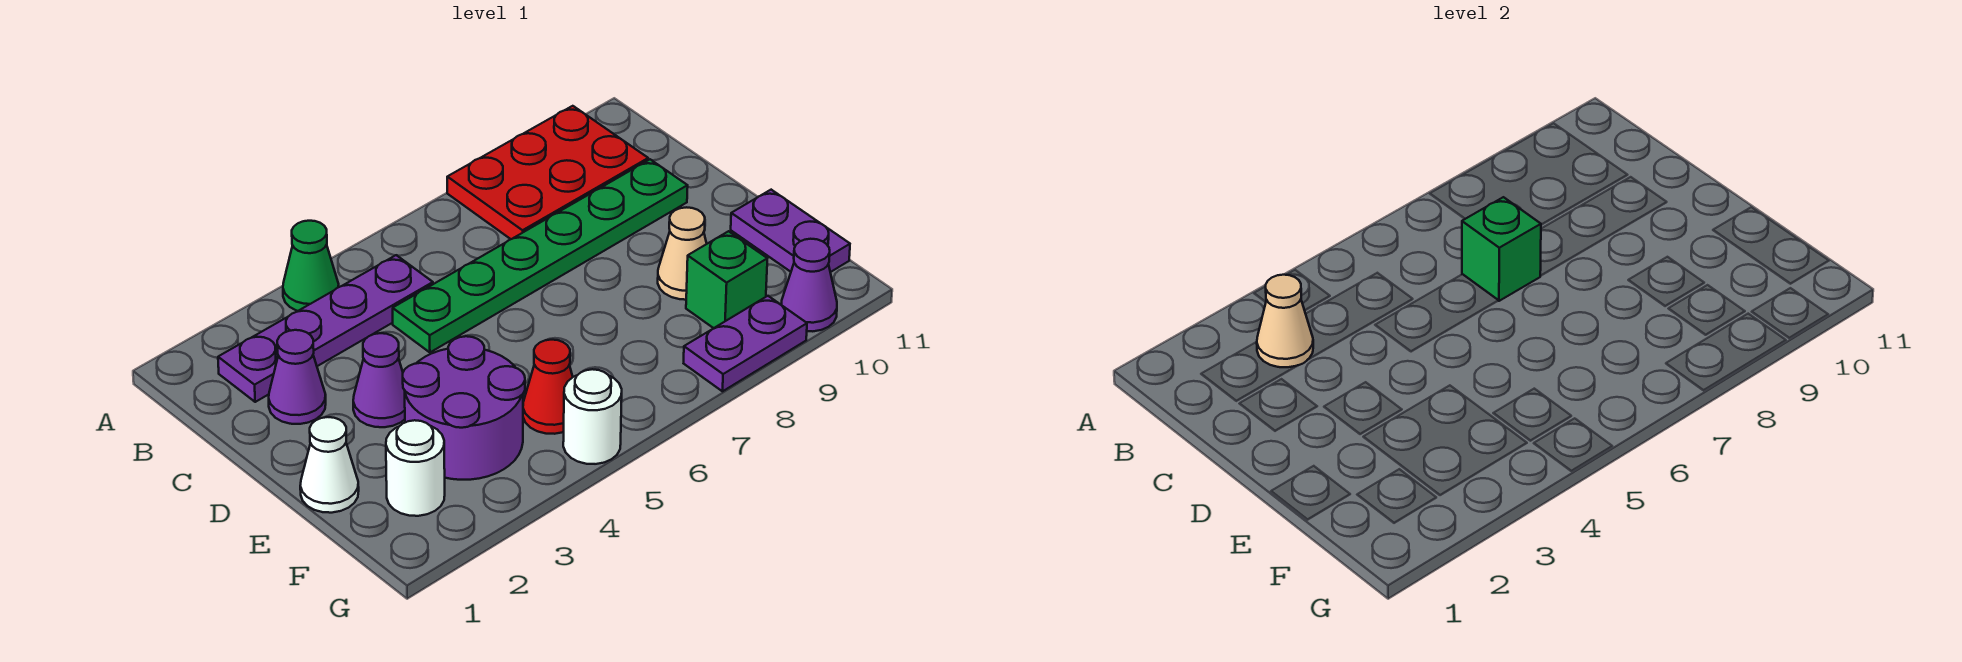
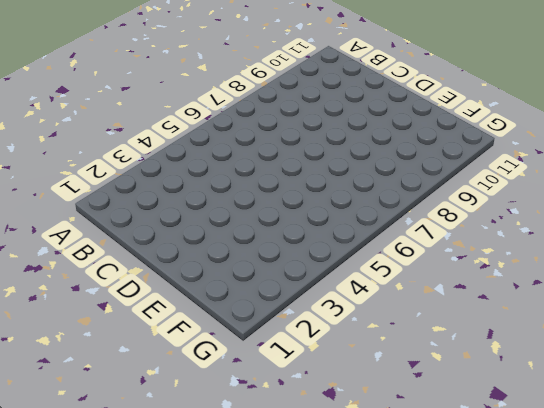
none -> green cone A4 level 1
none -> red plate A8:B10 level 1
none -> purple plate B2:B5 level 1

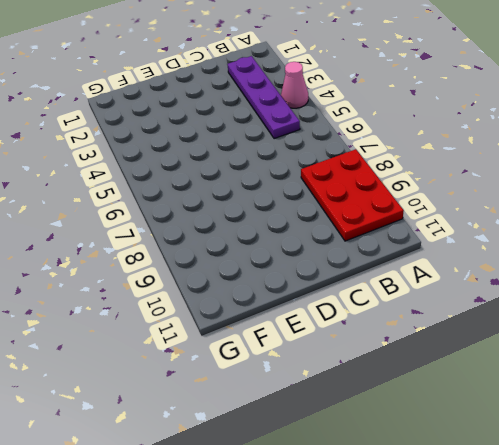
pink cone A4 level 1 -> green cone A4 level 1
none -> purple cone C2 level 1
none -> green plate C5:C10 level 1
none -> purple cone D3 level 1

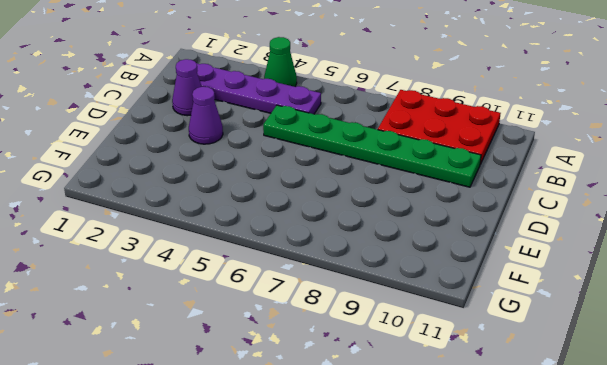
none -> white cone E1 level 1
none -> purple round brick E3:F4 level 1
none -> tan cone E9 level 1

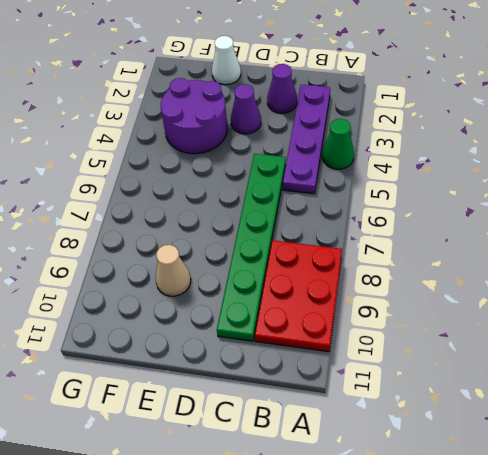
none -> purple plate E11:F11 level 1
none -> white round brick F2 level 1
none -> red cone F5 level 1

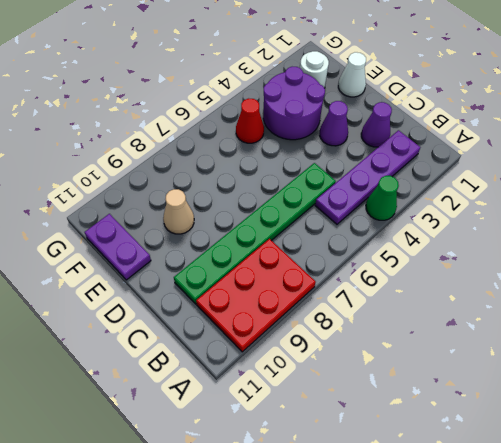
none -> green brick F9 level 1
none -> white round brick G5 level 1
none -> purple plate G8:G9 level 1

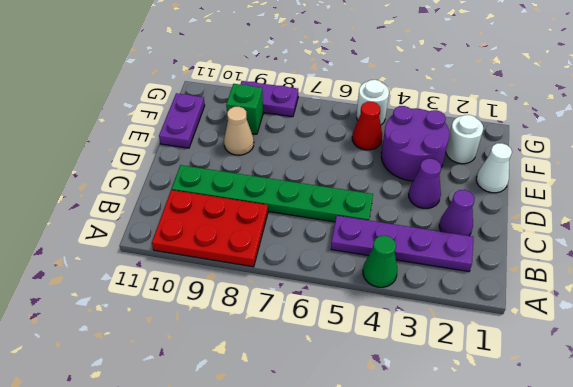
none -> purple cone G10 level 1
none -> tan cone B3 level 2
none -> green brick C7 level 2

